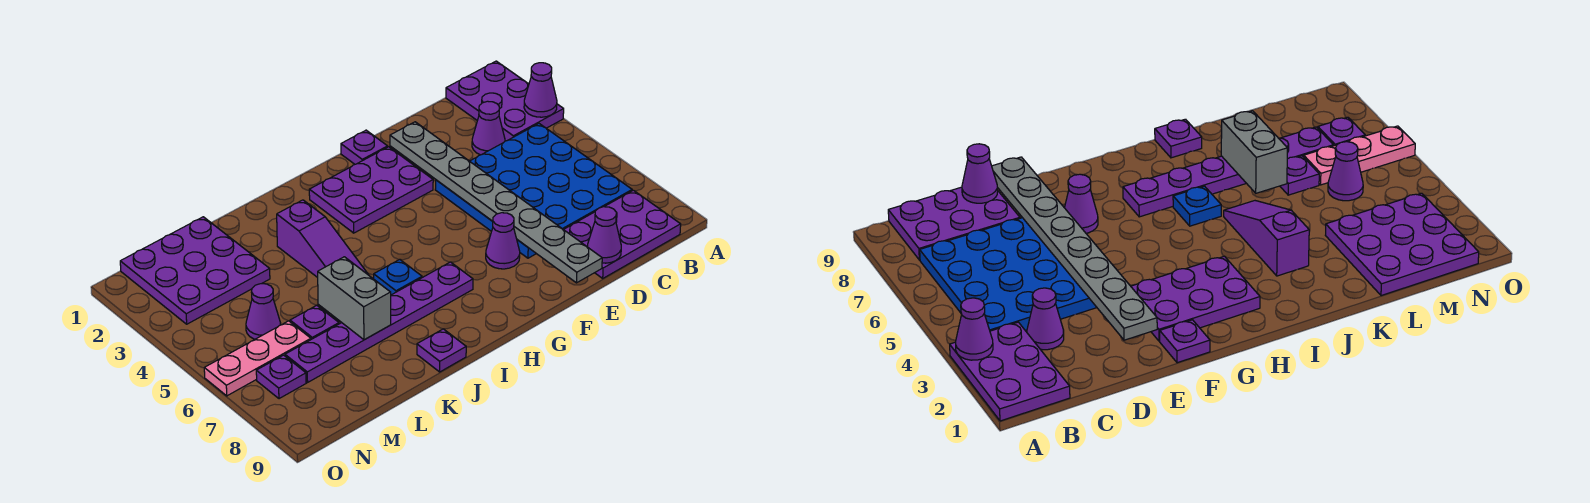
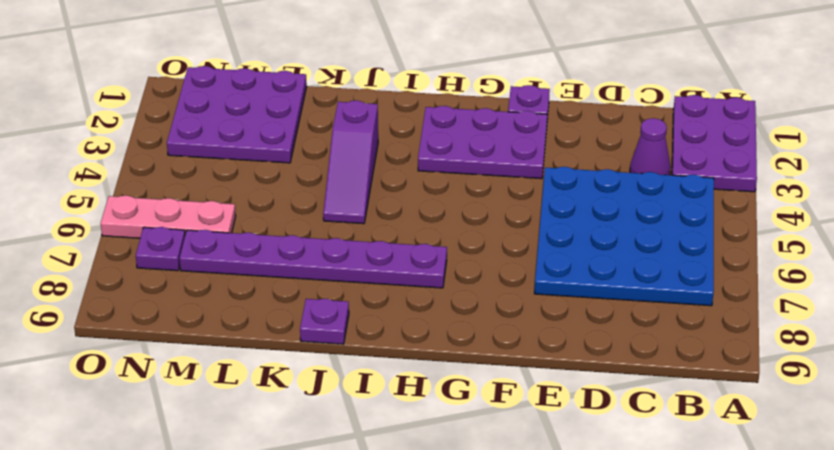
none -> purple plate B8:D9 level 1
none -> purple cone F7 level 1
none -> blue plate I6 level 1

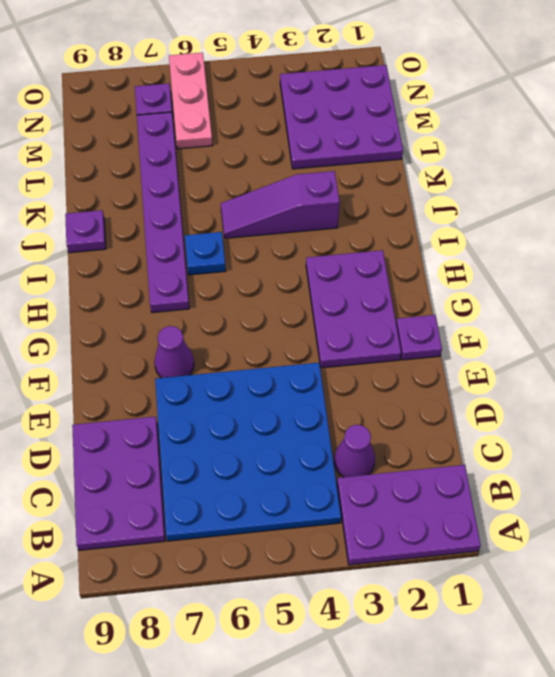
none -> purple plate L6 level 1
none -> purple cone M5 level 1
none -> purple cone A3 level 2

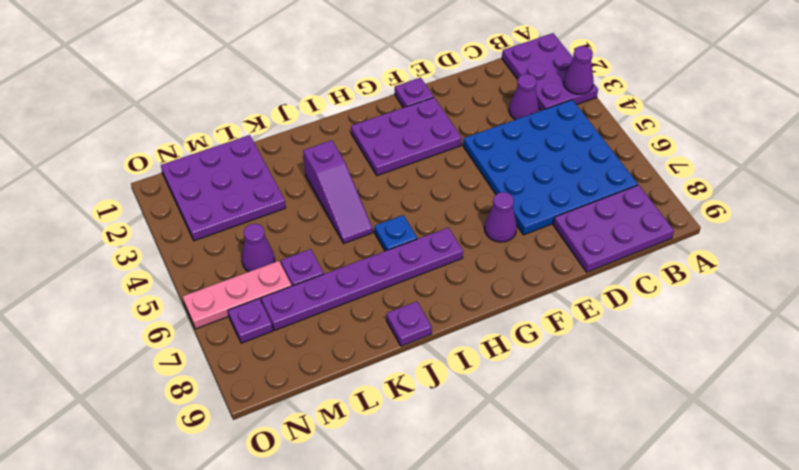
none -> purple cone D9 level 2
none -> grey plate E2:E9 level 2
none -> grey brick K6:K7 level 2

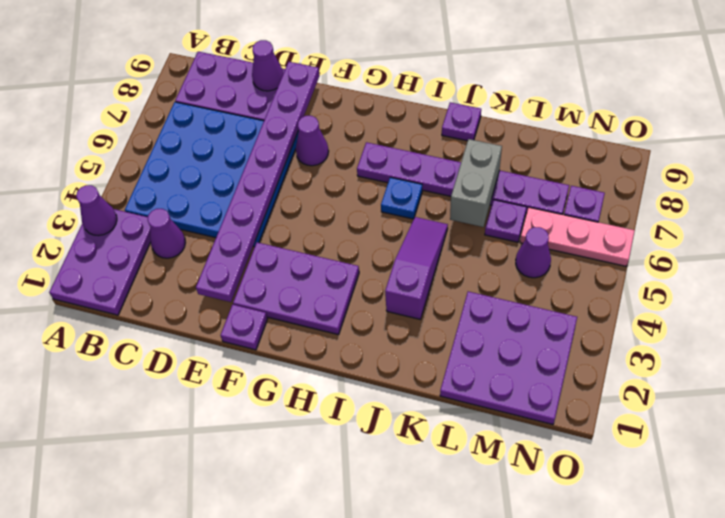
purple plate E2:E9 level 2 -> grey plate E2:E9 level 2

